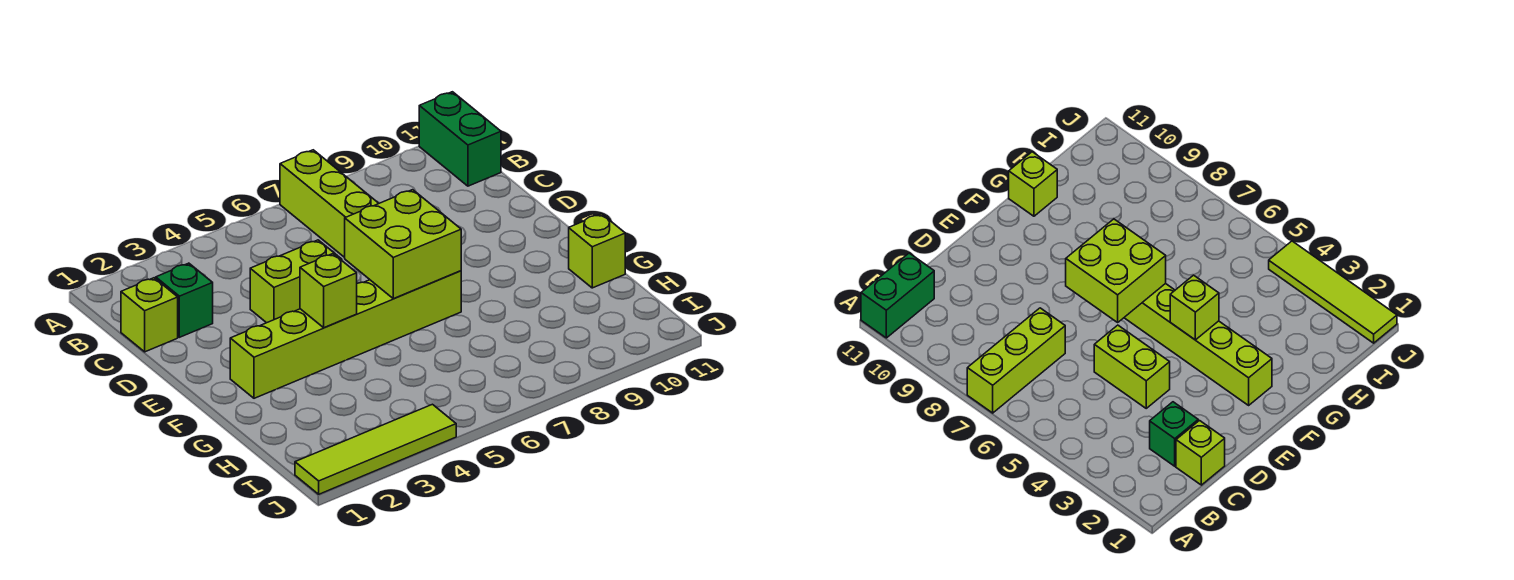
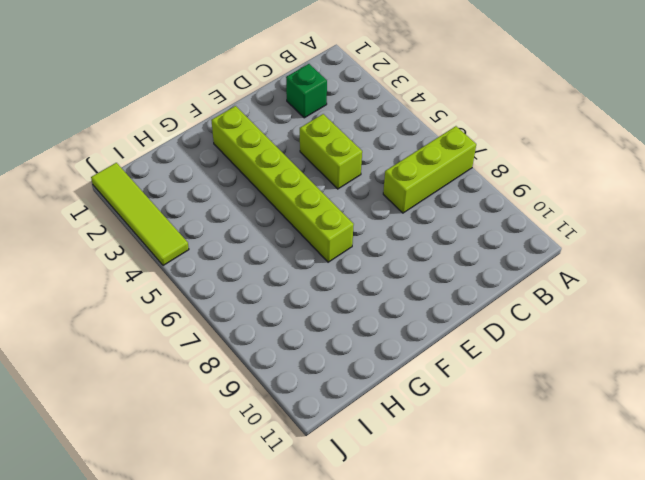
none -> green brick A11:B11 level 1
none -> lime brick C1 level 1

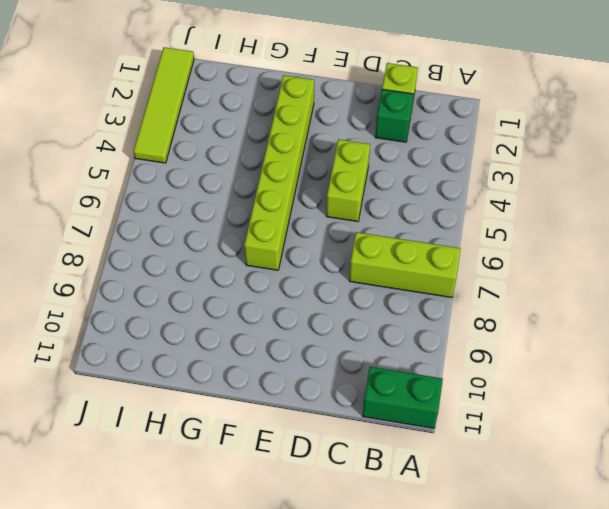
none -> lime brick G11 level 1
none -> lime brick E6:F7 level 2

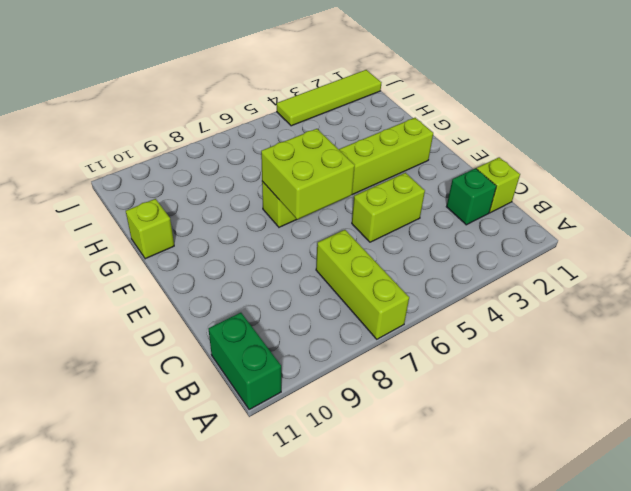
none -> lime brick F4 level 2

